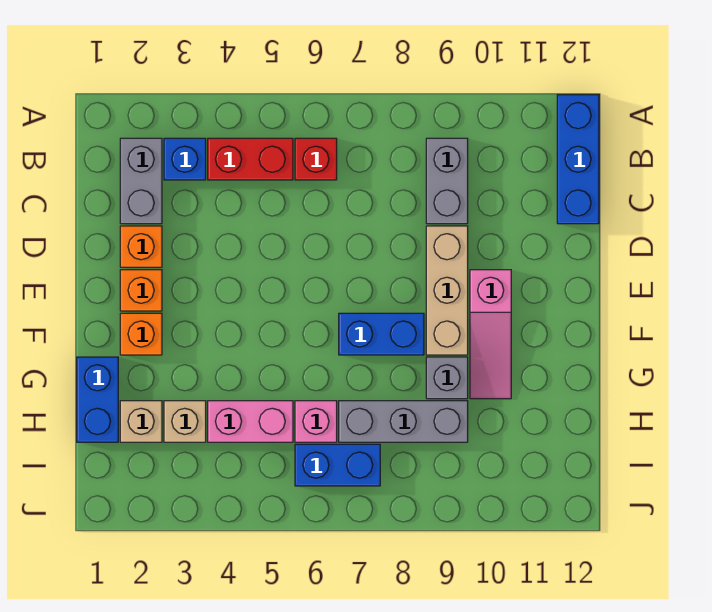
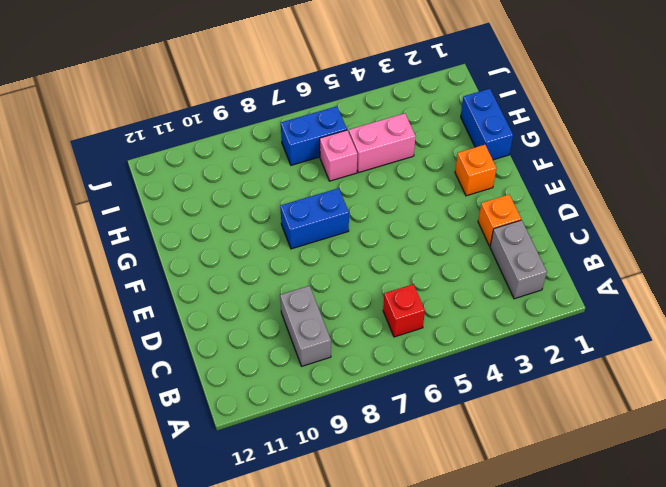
none -> blue brick A12:C12 level 1
none -> blue brick B3 level 1
none -> red brick B4:B5 level 1

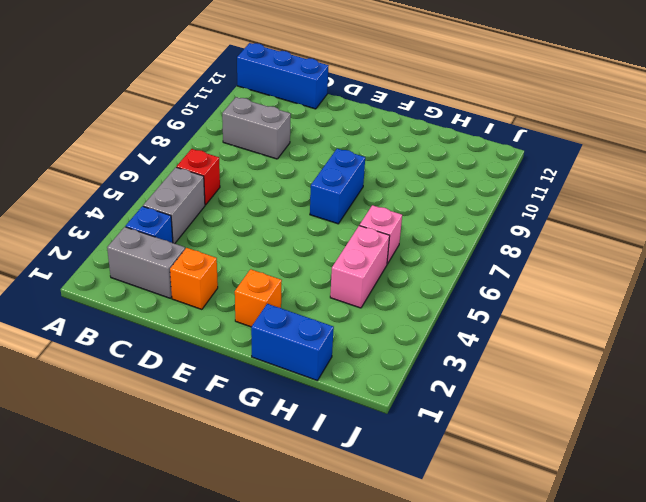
grey brick B4:B5 level 1 -> red brick B4:B5 level 1
none -> tan brick D9:F9 level 1
none -> orange brick E2 level 1
none -> pink slope E10:G10 level 1 top E

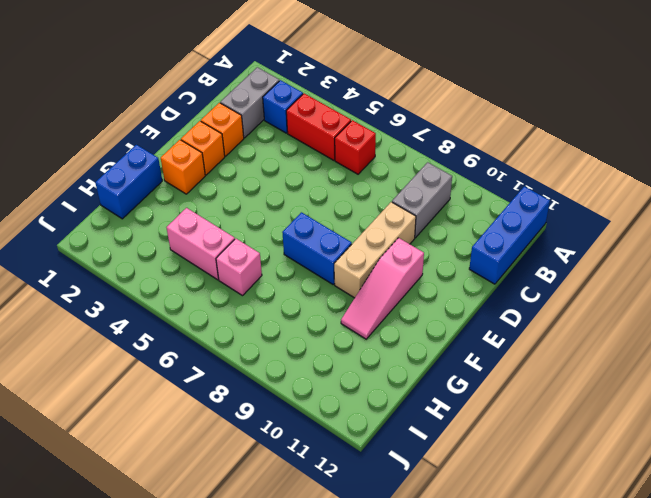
none -> grey brick G9 level 1
none -> tan brick H2 level 1
none -> tan brick H3 level 1

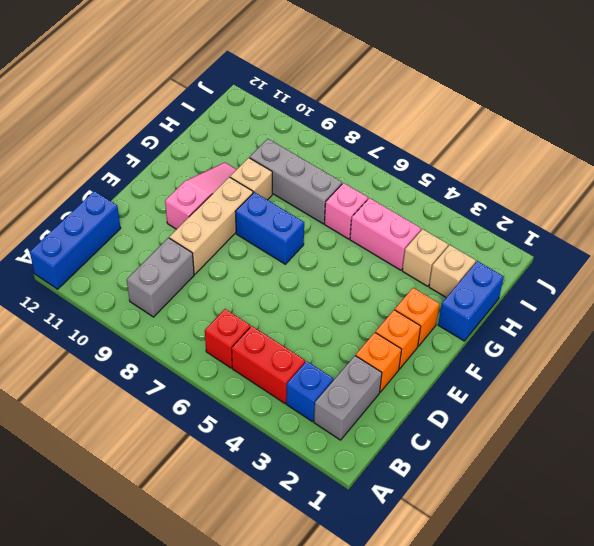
tan brick G9 level 1 -> grey brick G9 level 1
none -> blue brick I6:I7 level 1

